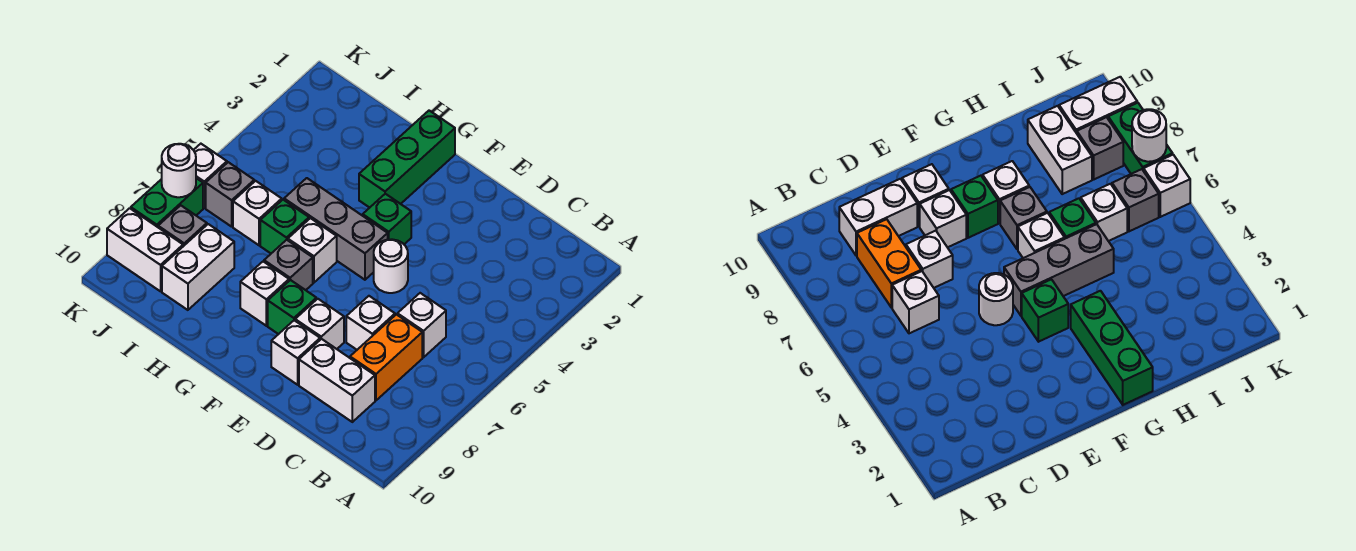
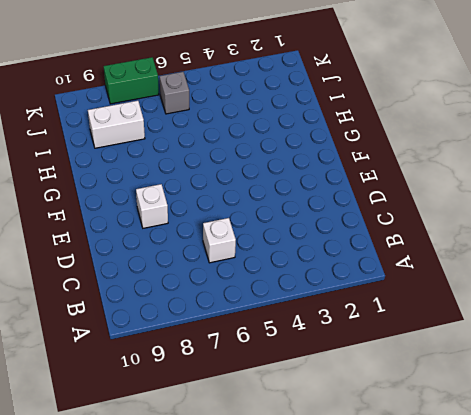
none -> orange brick C7:C8 level 1
none -> white brick C9:D9 level 1
none -> white brick D7 level 1

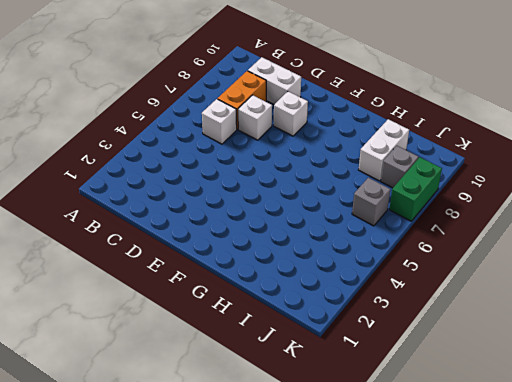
none -> white round brick E5 level 1
none -> white brick E9 level 1
none -> green brick F4 level 1

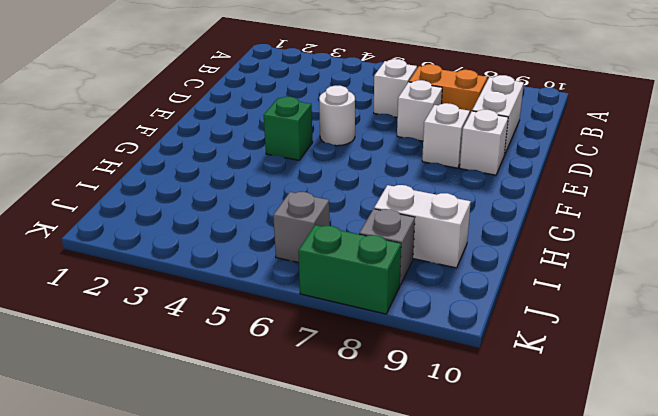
none -> grey brick F5:H5 level 1
none -> green brick F8 level 1
none -> green brick G1:G3 level 1

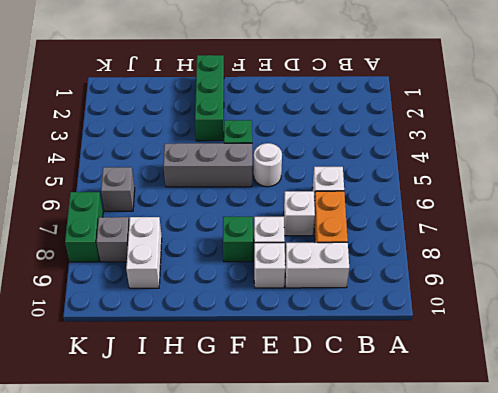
none -> white brick G6 level 1
none -> grey brick G7 level 1
none -> white brick G8 level 1

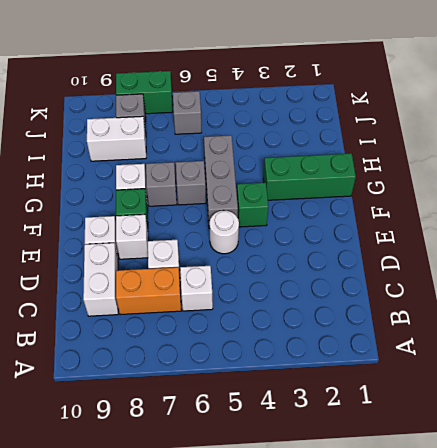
grey brick G6 level 1 -> white brick G6 level 1
none -> green brick H6 level 1
none -> white brick I6 level 1
none -> white brick J9:K9 level 1

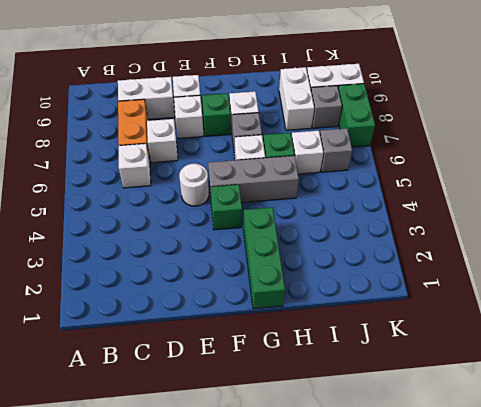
none -> white brick K6 level 1
none -> white round brick K7 level 2

